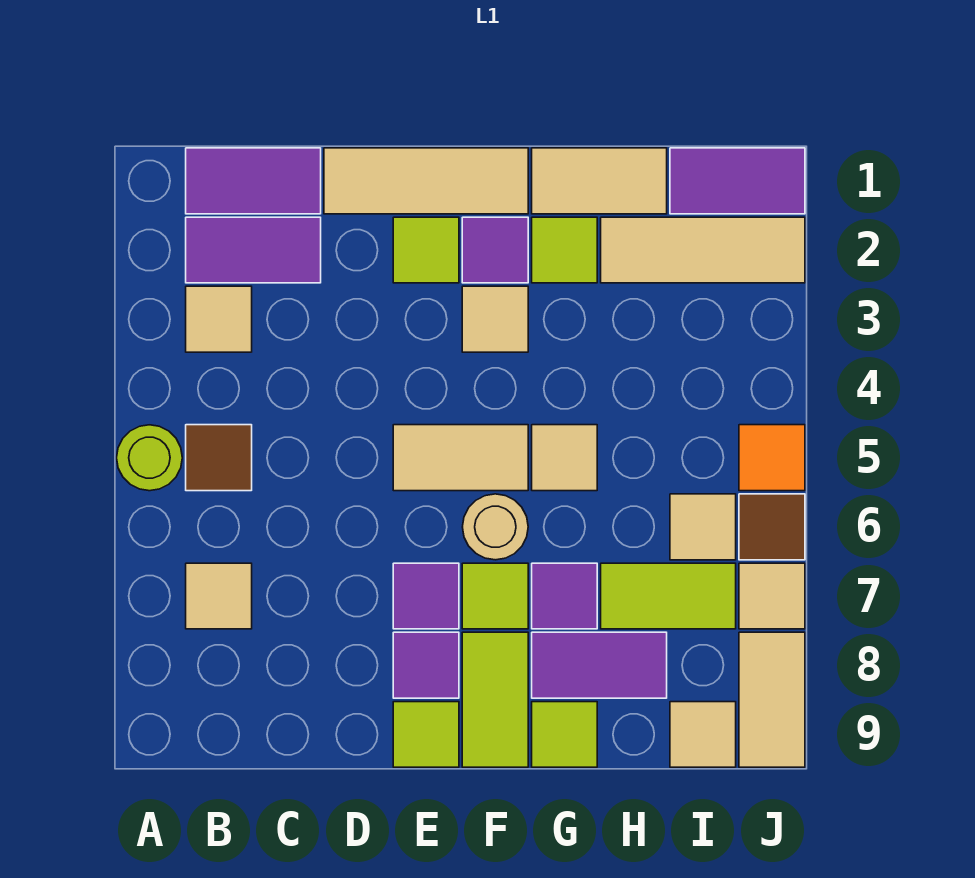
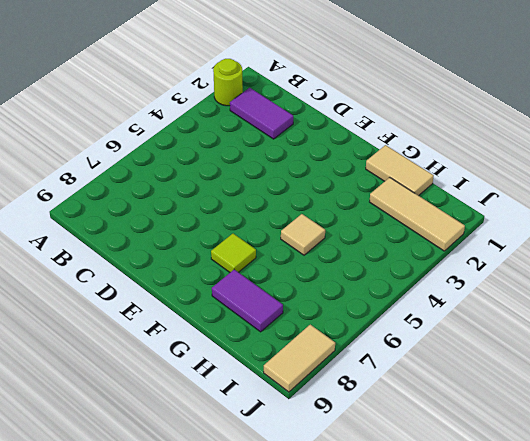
lime round brick A2 level 1 -> lime round brick A5 level 1
none -> purple tile B1:C1 level 1
none -> tan tile B3 level 1
none -> brown tile B5 level 1
none -> tan tile B7 level 1

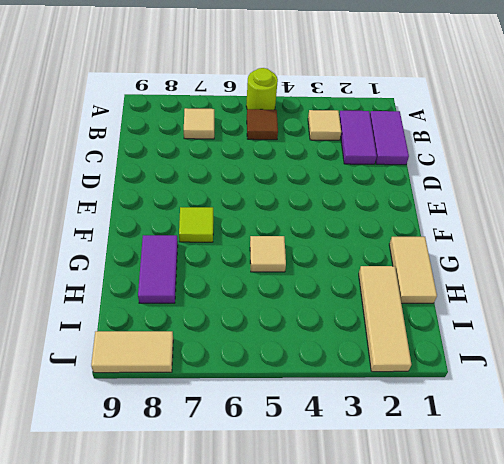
none -> tan tile D1:F1 level 1
none -> lime tile E2 level 1
none -> tan tile E5:F5 level 1
none -> purple tile E7 level 1

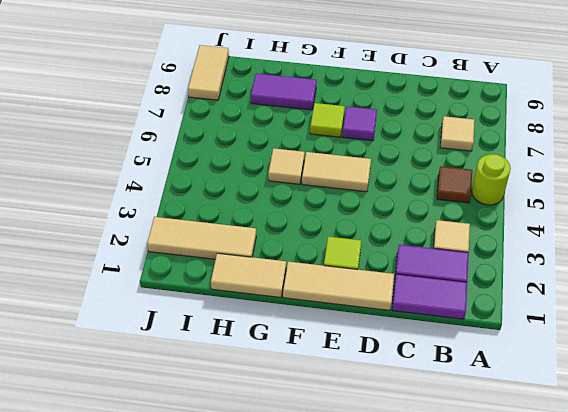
none -> purple tile E8 level 1
none -> lime tile E9 level 1
none -> purple tile F2 level 1
none -> tan tile F3 level 1

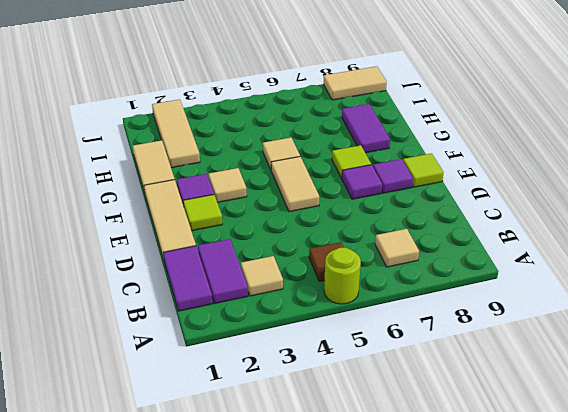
none -> tan round brick F6 level 1
none -> lime tile F8:F9 level 1
none -> lime tile G2 level 1
none -> purple tile G7 level 1

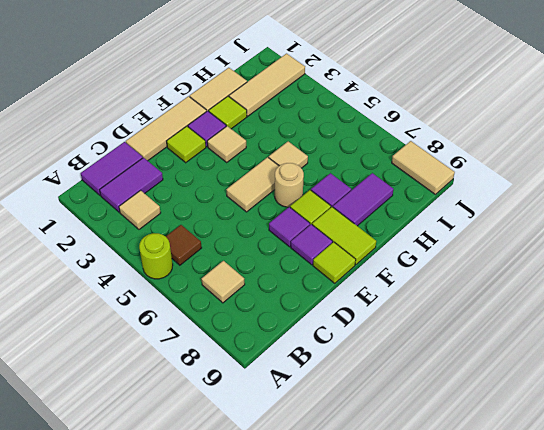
none -> lime tile G9 level 1
none -> lime tile H7:I7 level 1
none -> purple tile I1:J1 level 1
none -> tan tile I6 level 1

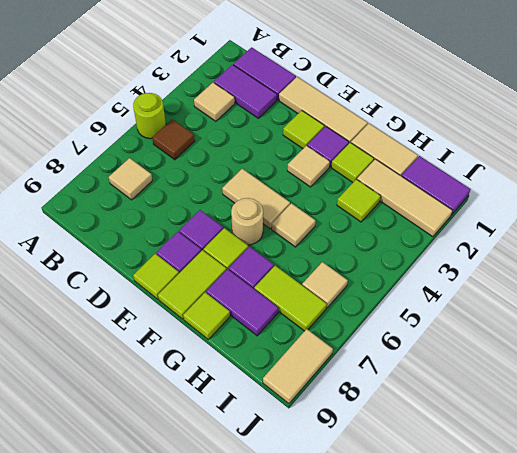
lime tile H3 level 1 -> none
none -> tan tile I9 level 1
none -> orange tile J5 level 1
none -> brown tile J6 level 1
none -> tan tile J7 level 1

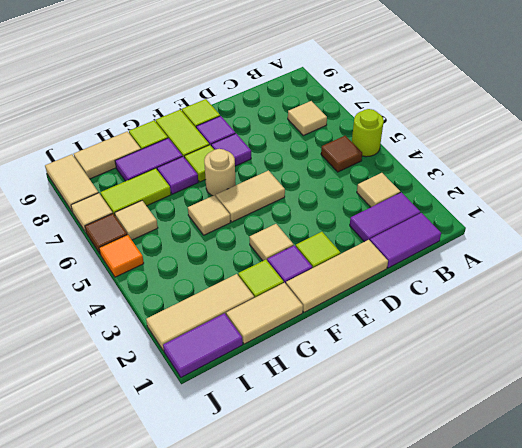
tan tile H9:I9 level 1 -> tan tile I9 level 1

